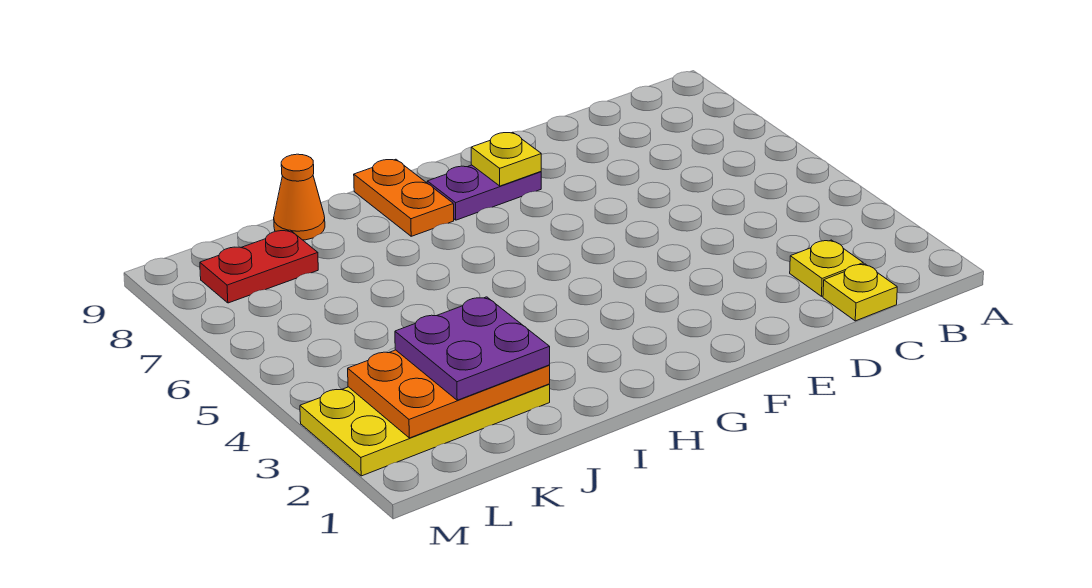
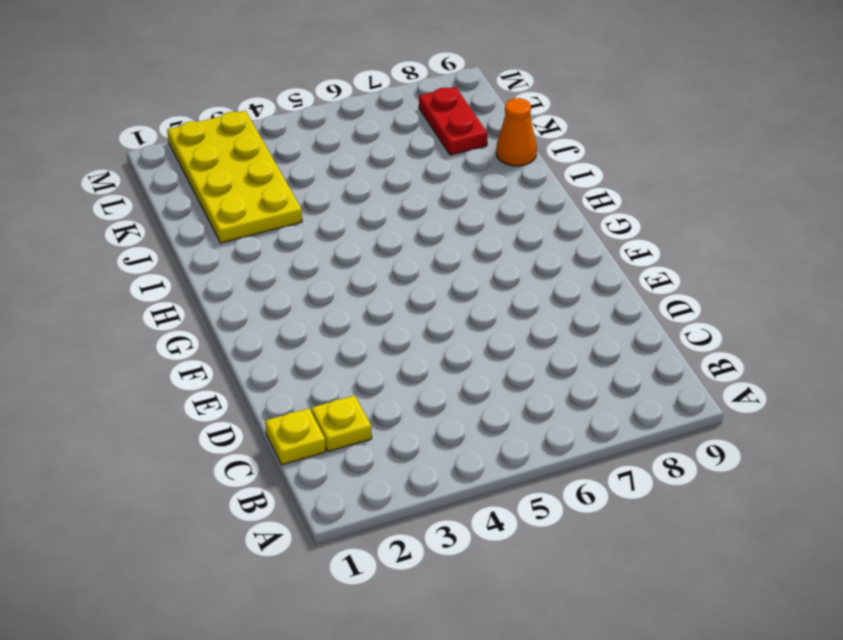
none -> purple plate F8:G8 level 1
none -> orange plate H8:H9 level 1

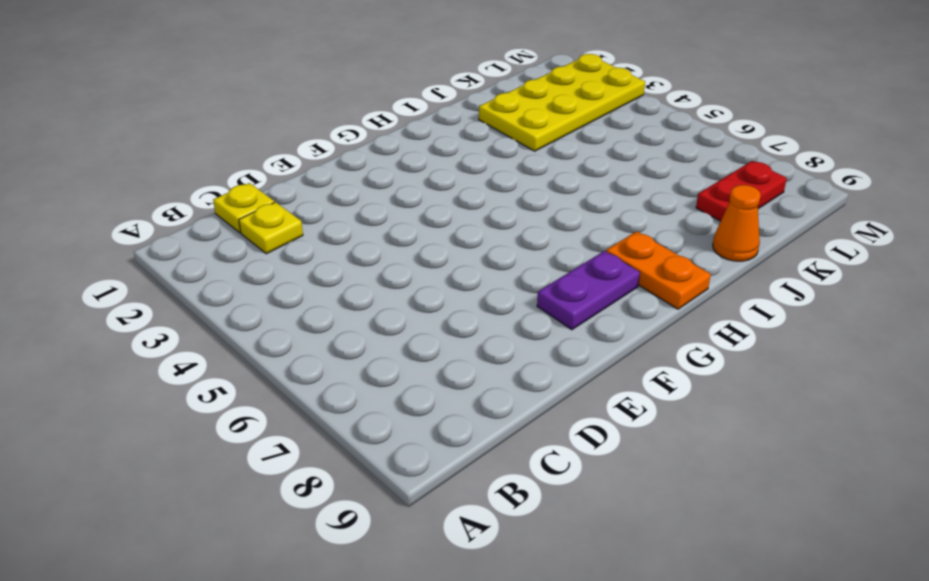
none -> yellow plate F8 level 2
none -> orange plate J2:L3 level 2

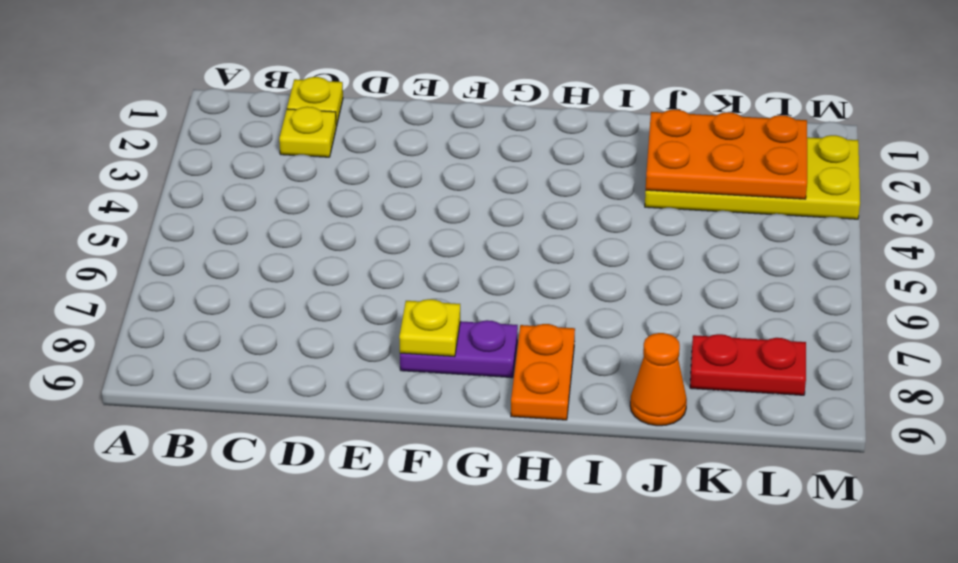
none -> purple plate J2:K3 level 3

